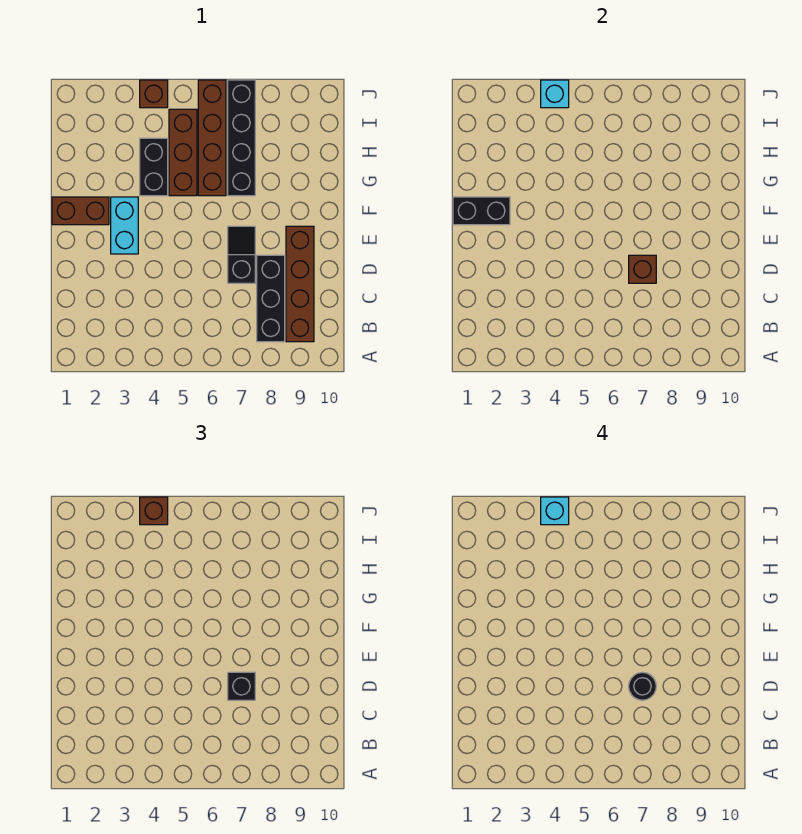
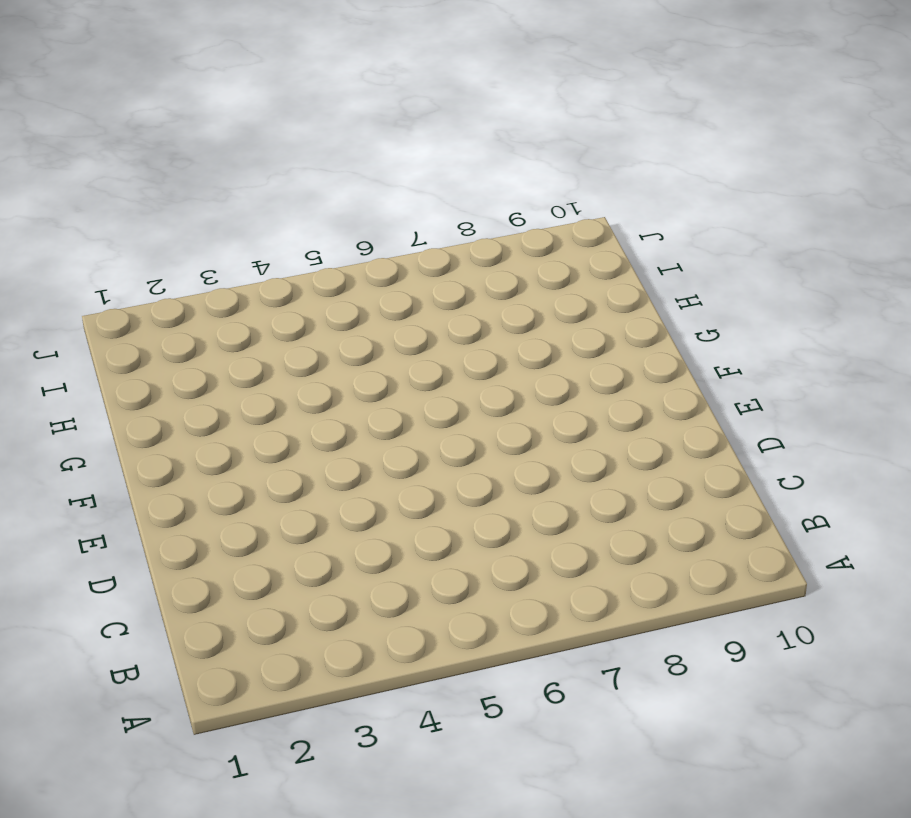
none -> black brick B8:D8 level 1
none -> brown brick B9:E9 level 1
none -> black slope D7:E7 level 1 top D

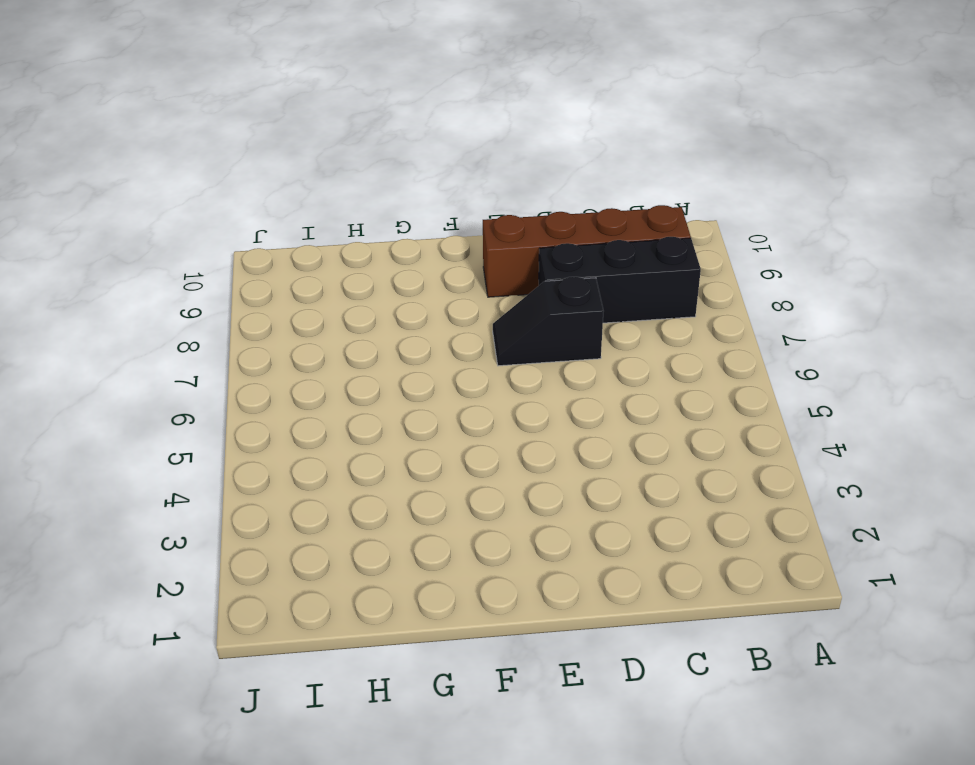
none -> cyan brick E3:F3 level 1
none -> brown brick F1:F2 level 1
none -> black brick G4:H4 level 1

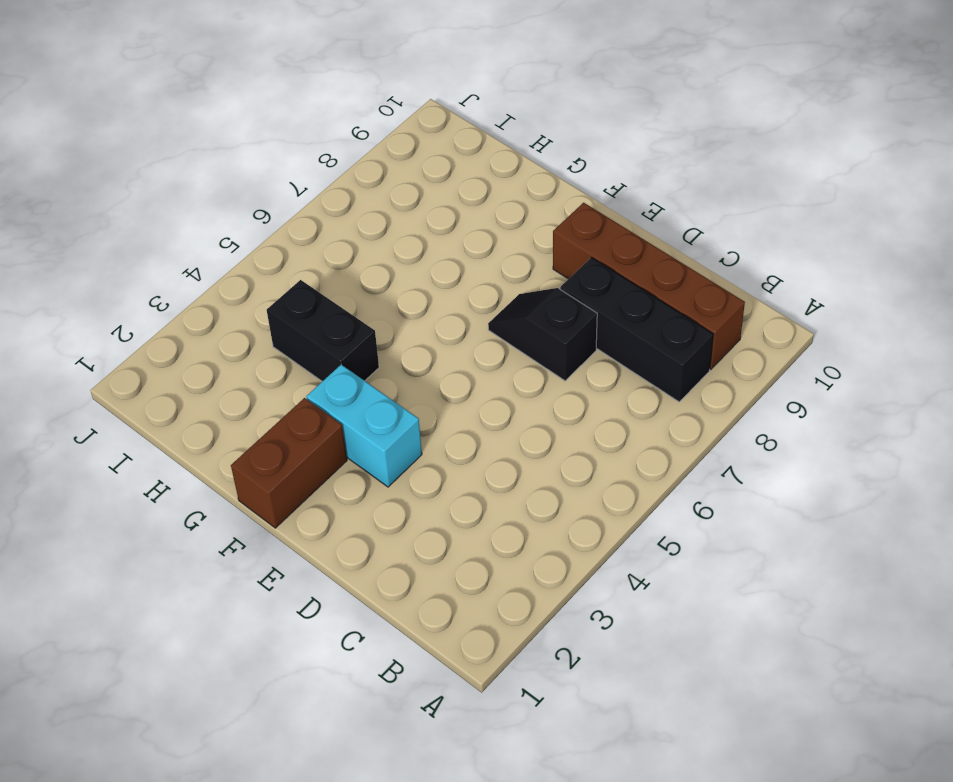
none -> brown brick G5:I5 level 1
none -> brown brick G6:J6 level 1
none -> black brick G7:J7 level 1

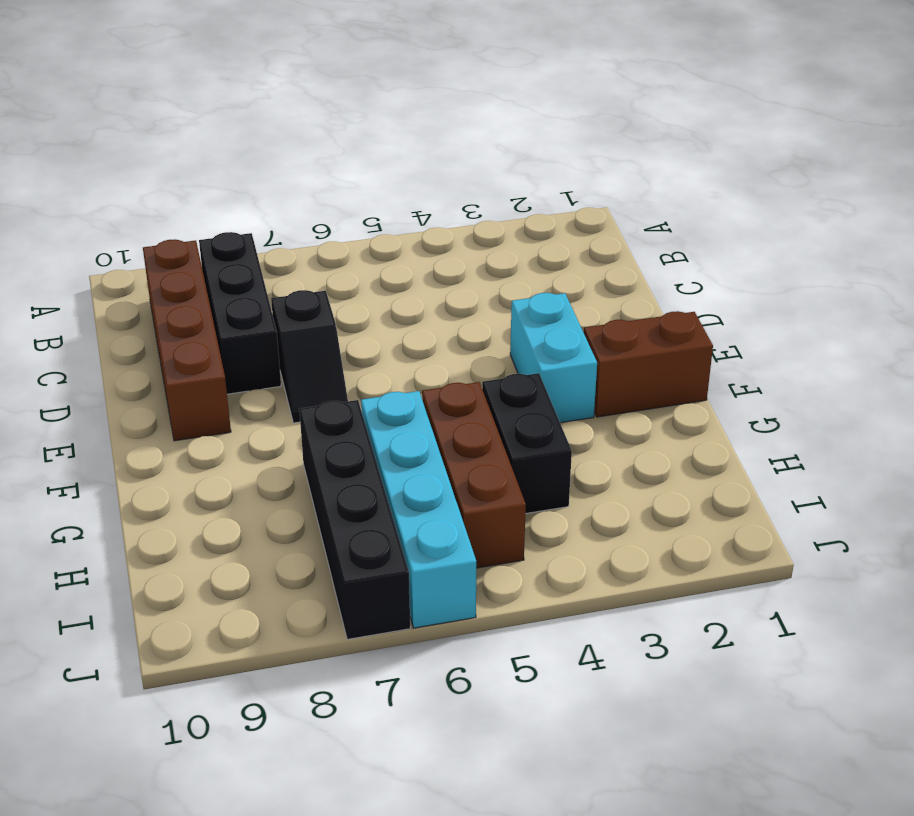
cyan brick G6:J6 level 1 -> brown brick G6:J6 level 1
none -> brown brick J4 level 1
none -> brown brick D7 level 2
none -> black brick F1:F2 level 2

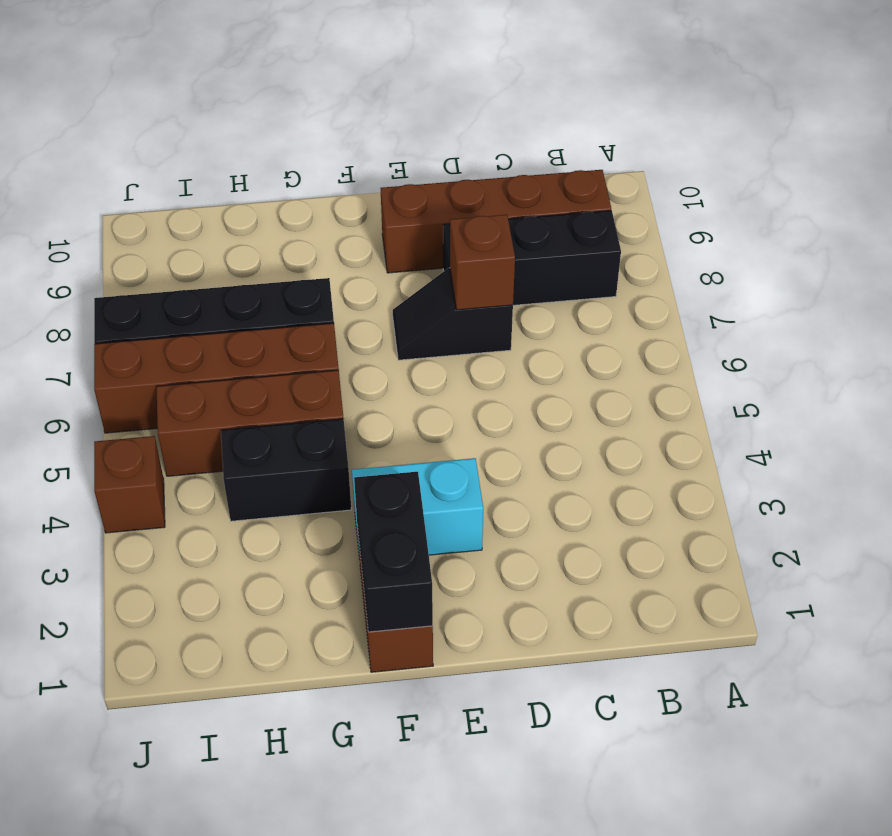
none -> cyan brick J4 level 2
none -> black brick D7 level 3
none -> brown brick J4 level 3

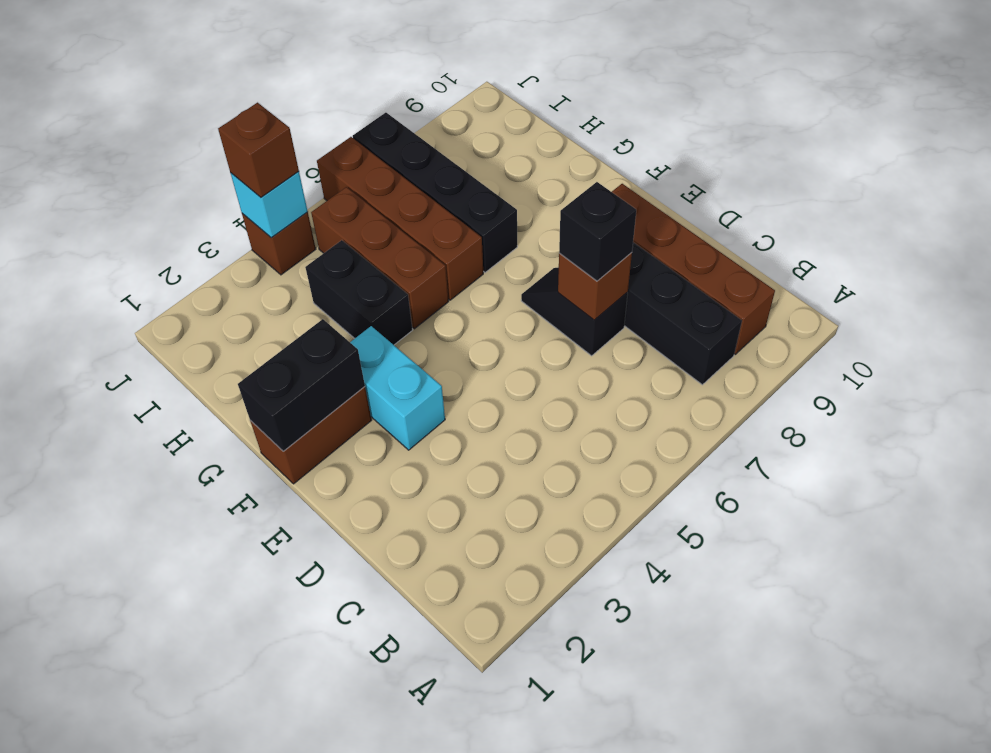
none -> black round brick D7 level 4
none -> cyan brick J4 level 4

